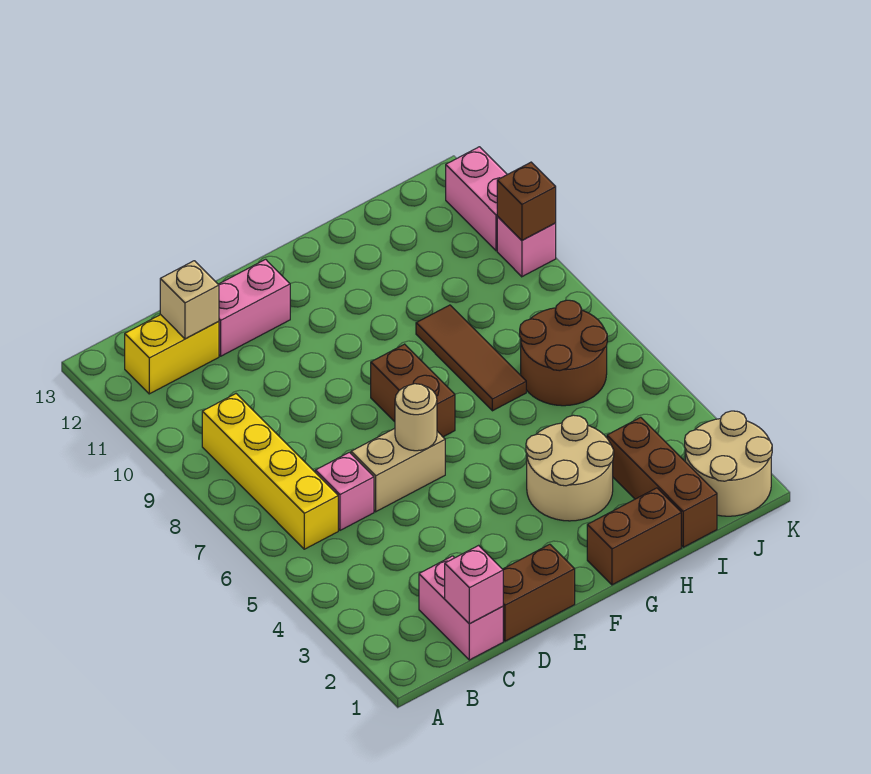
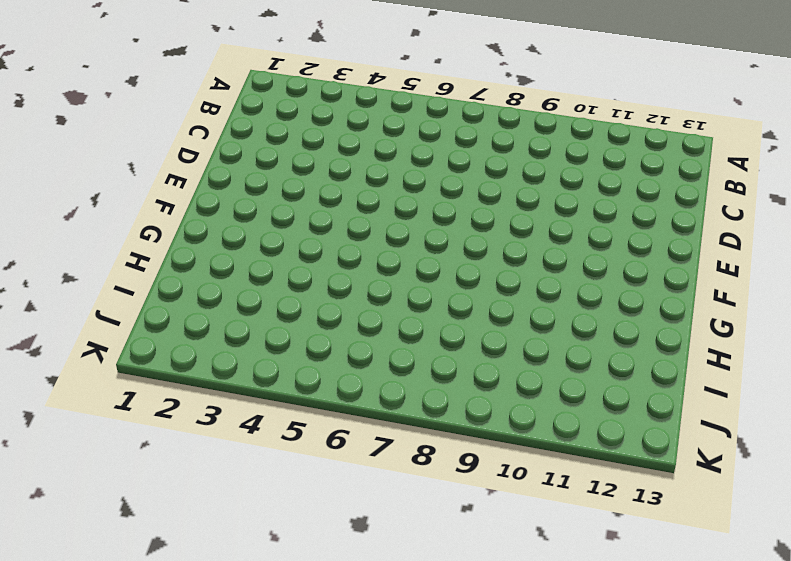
none -> yellow brick B6:B9 level 1
none -> yellow brick B12:C12 level 1
none -> pink brick C1:C2 level 1

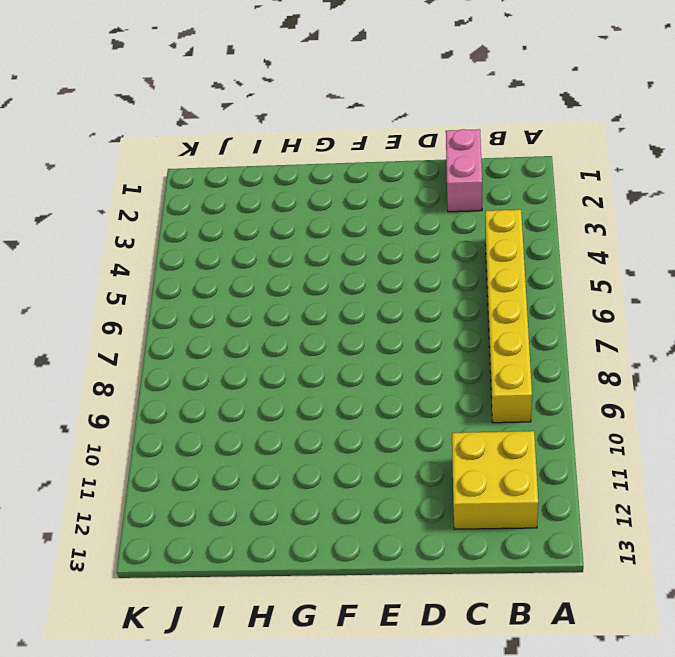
yellow brick B4:B9 level 1 -> yellow brick B6:B9 level 1
yellow brick B11:C12 level 1 -> yellow brick B12:C12 level 1
none -> pink brick C6 level 1
none -> brown brick D1:E1 level 1
none -> tan brick D6:E6 level 1

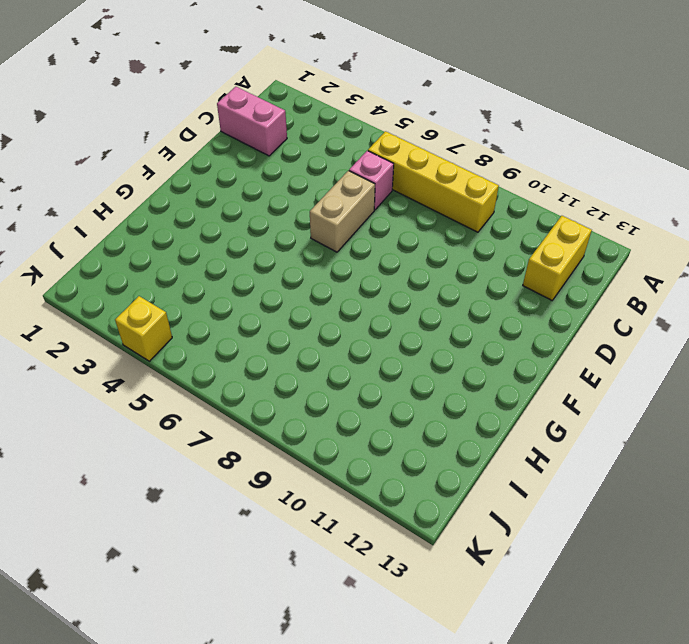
yellow brick K4 level 1 -> none
none -> brown brick D1:E1 level 1
none -> pink brick D12:E12 level 1
none -> brown brick F7:F8 level 1

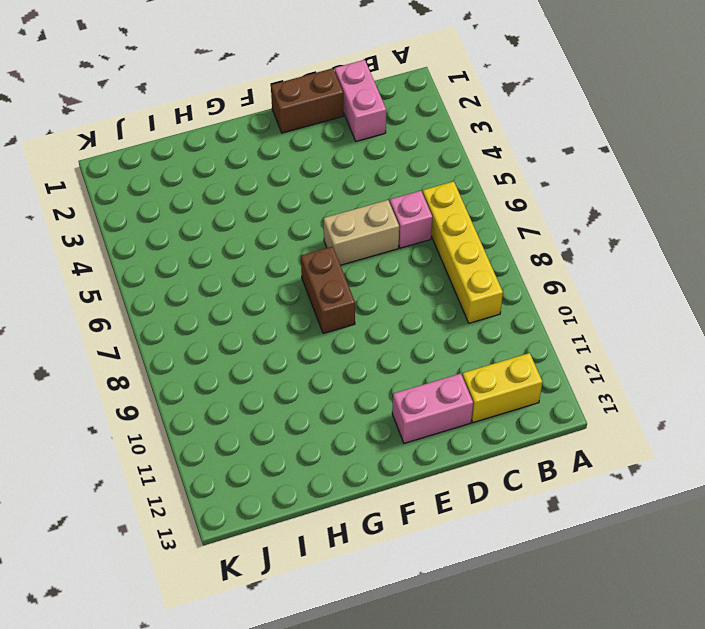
none -> brown brick G1:H1 level 1
none -> tan round brick G3:H4 level 1
none -> brown tile H7:H9 level 1

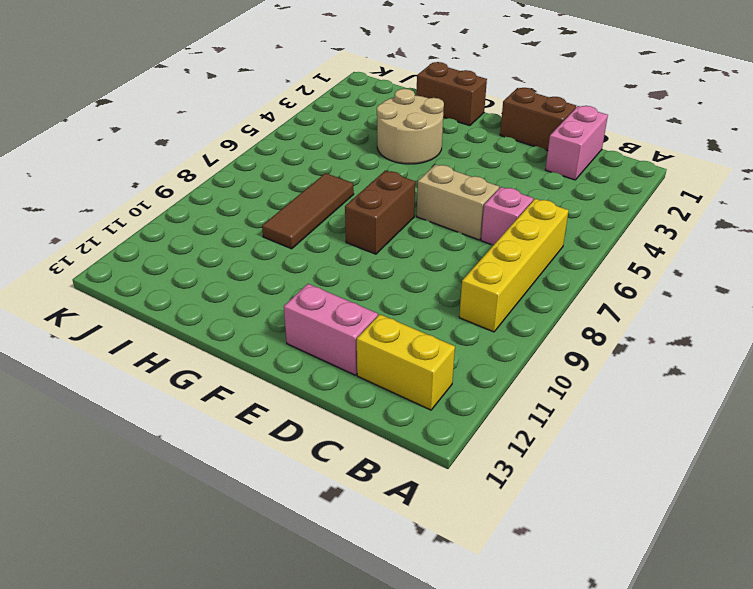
none -> brown brick I1:I3 level 1
none -> brown round brick I6:J7 level 1
none -> tan round brick J1:K2 level 1

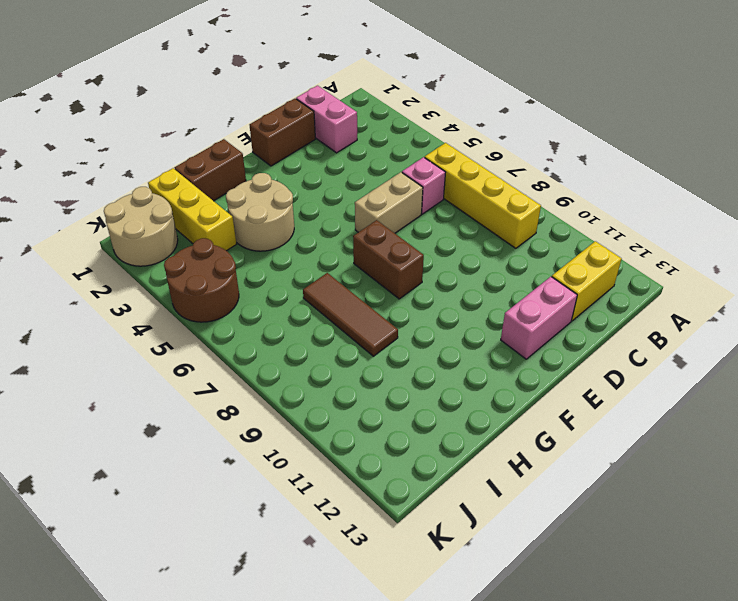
yellow brick I1:I3 level 1 -> brown brick I1:I3 level 1
brown round brick J4:K5 level 1 -> brown round brick I6:J7 level 1
none -> pink brick K10 level 1
none -> pink brick K11:K12 level 1
none -> pink brick C1 level 2

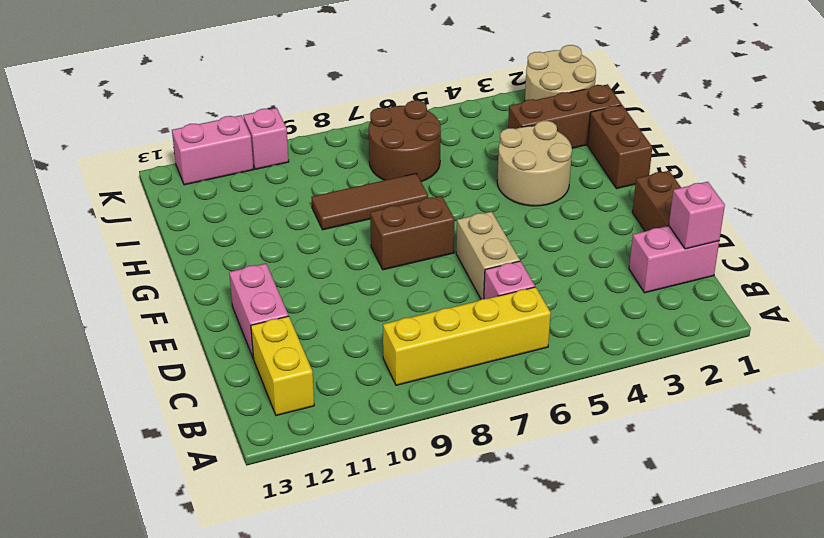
none -> tan brick C12 level 2
none -> tan round brick E6 level 2
none -> brown brick K10 level 2

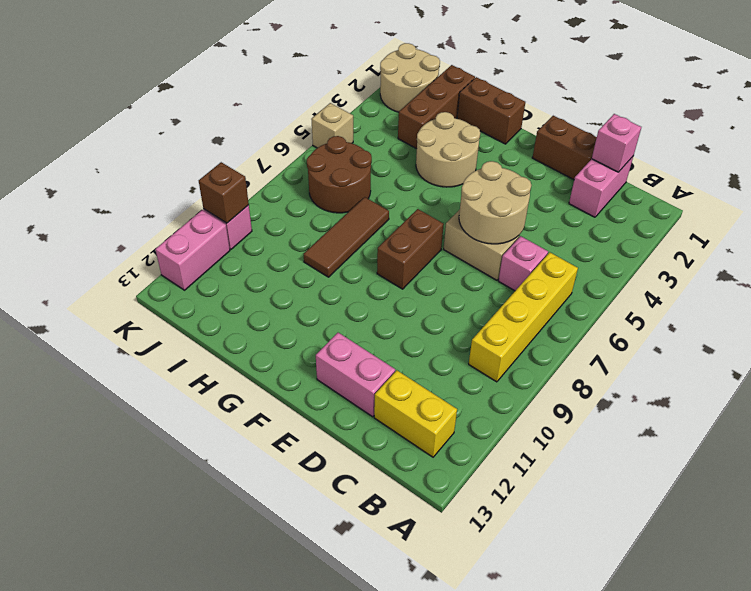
tan round brick D5:E6 level 2 -> tan round brick E6 level 2
tan brick K5 level 1 -> tan brick C12 level 2

